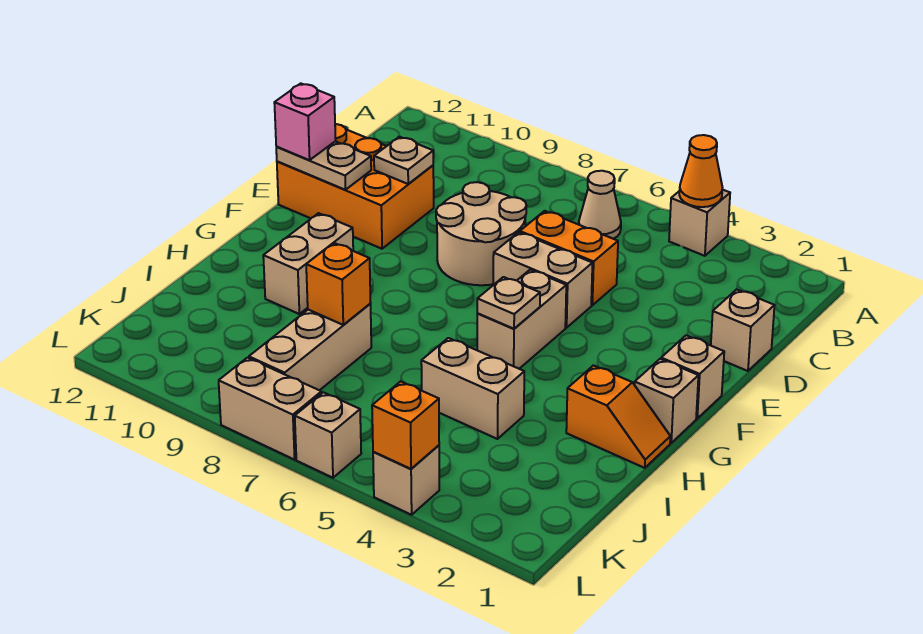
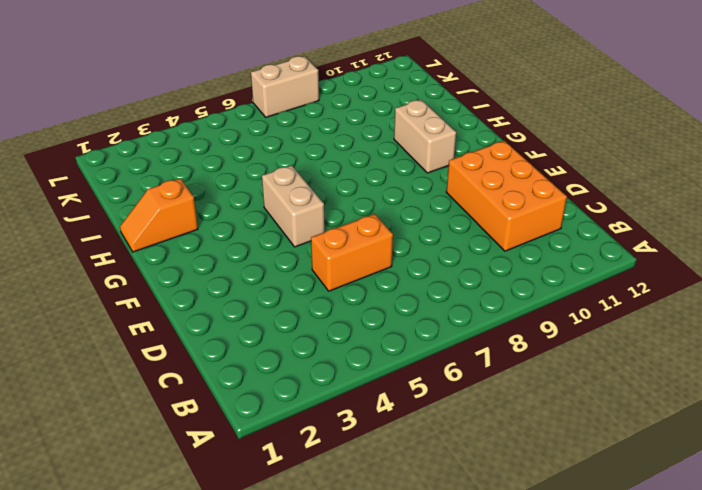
orange brick C10:E11 level 1 -> orange brick D10:E12 level 1
none -> tan brick A4 level 1
none -> tan cone B6 level 1
none -> tan brick D1 level 1

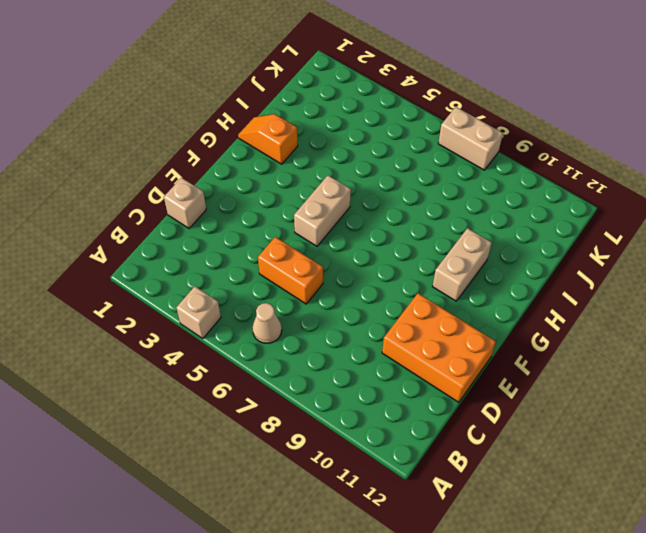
none -> tan round brick D7:E8 level 1
none -> tan brick E5:E6 level 1
none -> tan brick F1 level 1

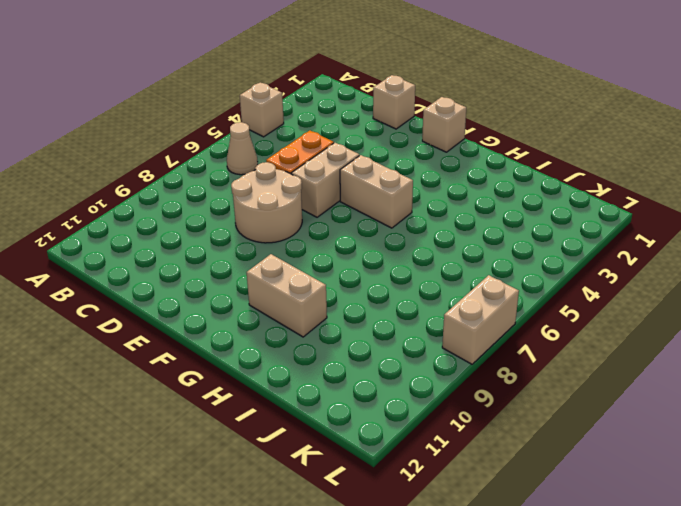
none -> orange brick D10:E12 level 1
none -> tan brick G1 level 1
none -> orange slope H1:H2 level 1 top 2

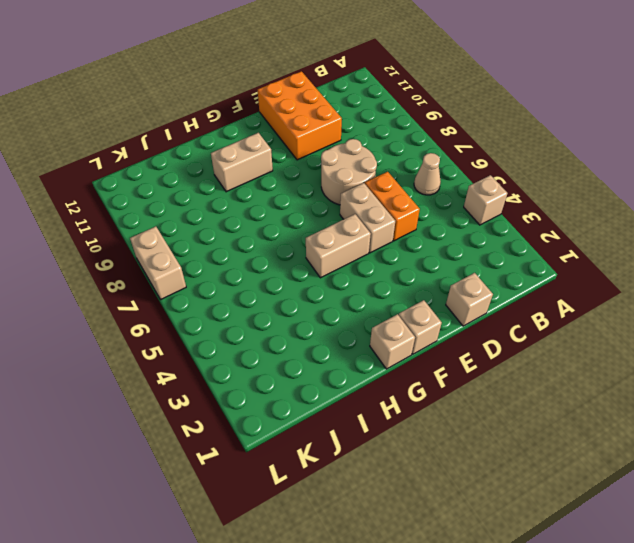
none -> orange slope H1:H2 level 1 top 2
none -> tan brick I4:I5 level 1
none -> tan brick I8:K8 level 1

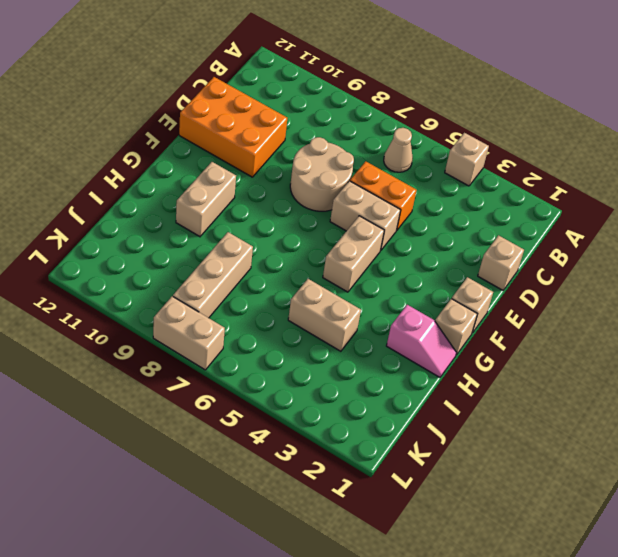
pink slope H1:H2 level 1 top 2 -> orange slope H1:H2 level 1 top 2
none -> tan brick L4 level 1
none -> tan brick L6 level 1
none -> orange cone A4 level 2

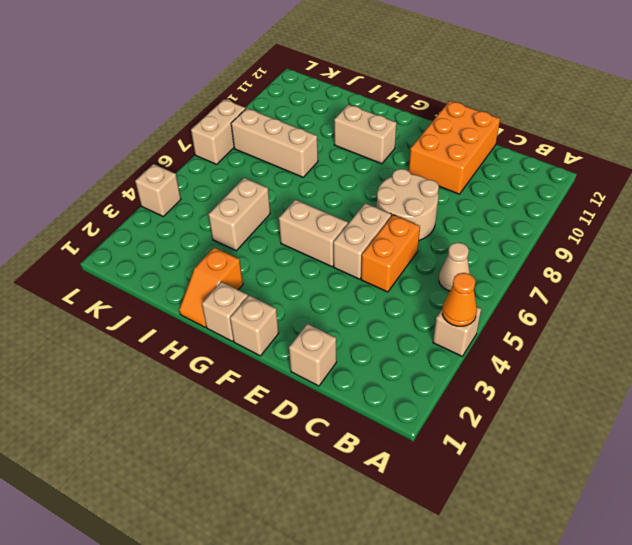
none -> tan brick L6 level 1
none -> tan plate D10 level 2
none -> tan plate E11:E12 level 2

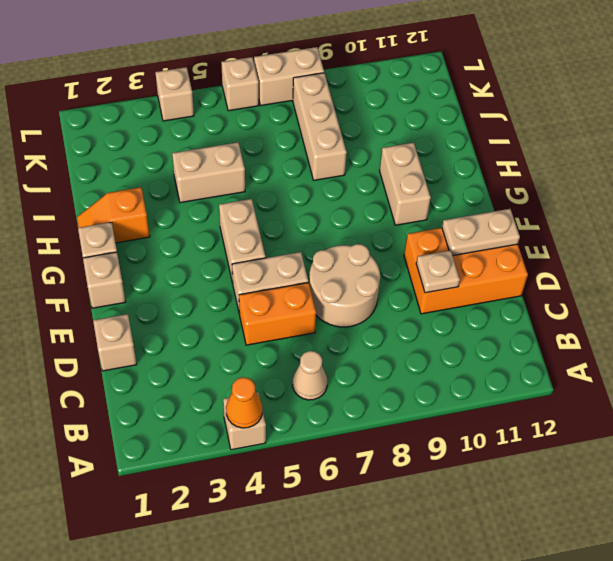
none -> tan plate G5 level 2
none -> orange brick I8 level 2
none -> orange brick L4 level 2

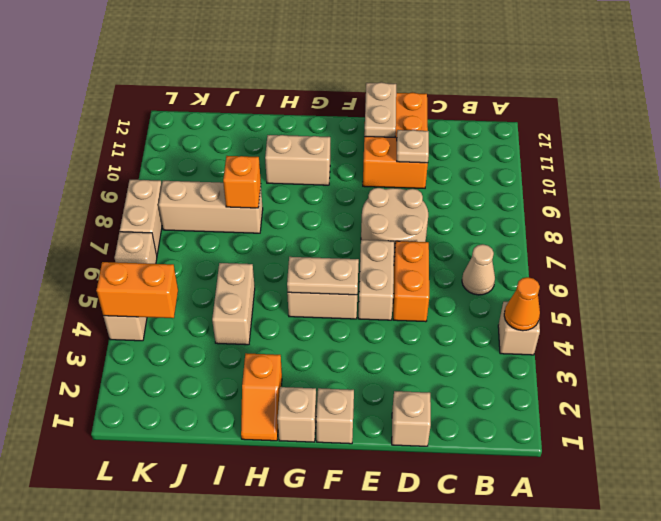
tan plate F5:G5 level 2 -> tan plate G5 level 2
orange brick K4:L4 level 2 -> orange brick L4 level 2
none -> pink brick E12 level 3

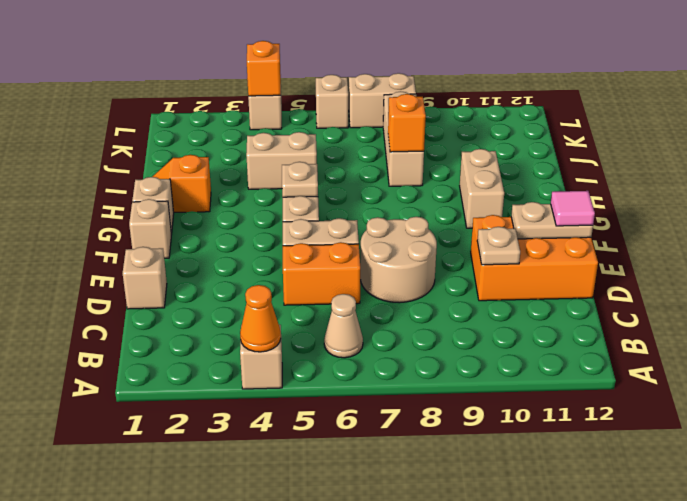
pink tile E12 level 3 -> pink brick E12 level 3

